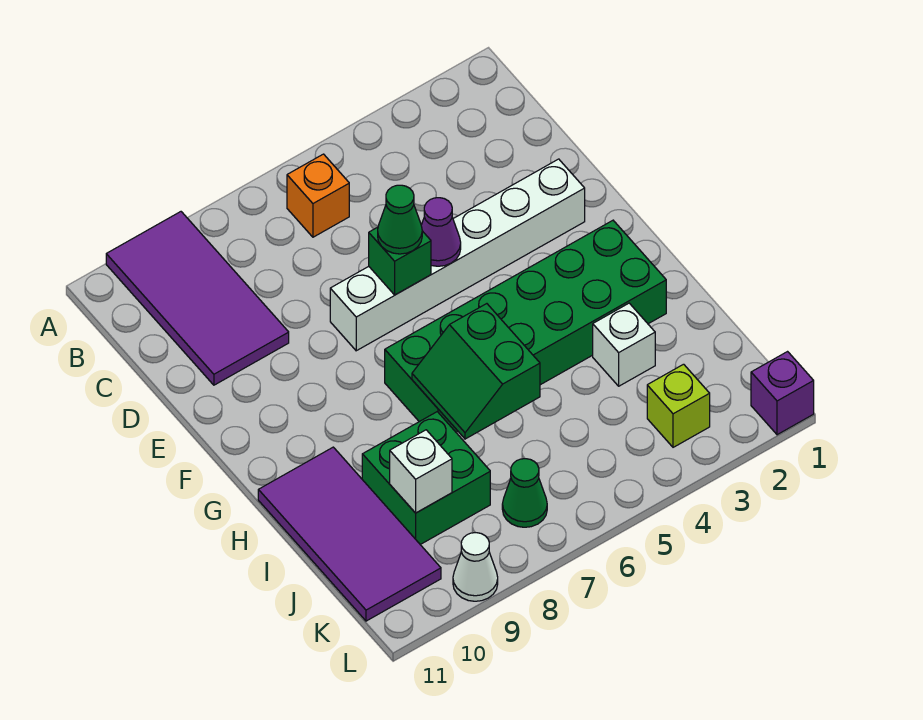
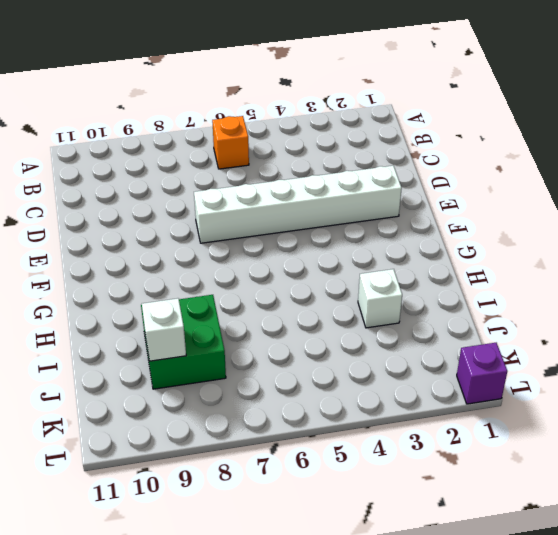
none -> purple tile A9:D10 level 1
none -> green brick G2:H7 level 1
none -> purple tile H10:K11 level 1

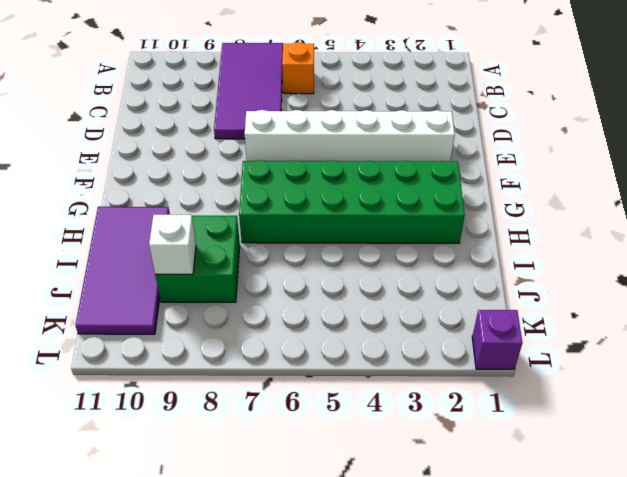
purple tile A7:D8 level 1 -> purple tile A9:D10 level 1
none -> white brick I3 level 1
none -> lime brick K3 level 1
none -> green cone K7 level 1

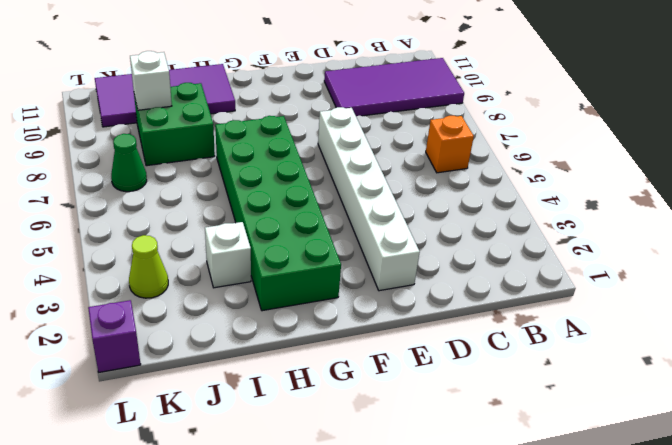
lime cone K3 level 1 -> lime brick K3 level 1
none -> white cone L9 level 1
none -> purple cone E5 level 2
none -> green brick E6 level 2

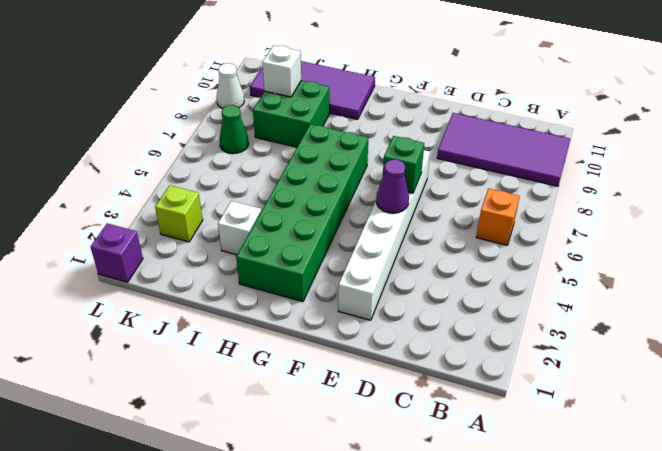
none -> green slope H6:I7 level 2 top 6
none -> green cone E6 level 3

